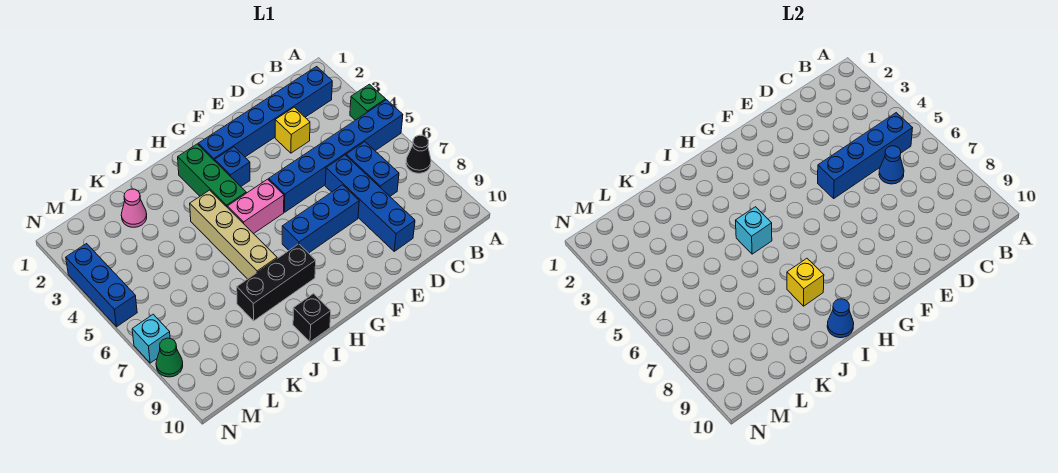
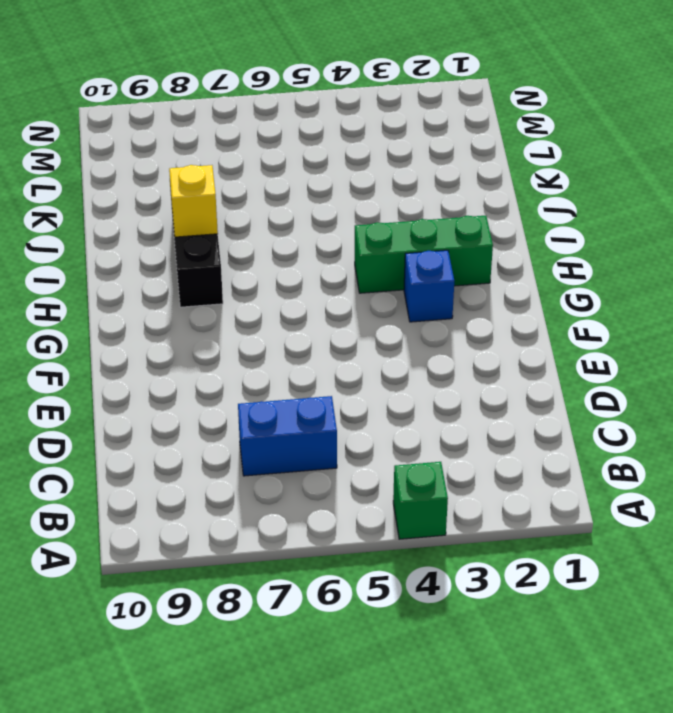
none -> blue brick A5:F5 level 1
none -> black cone A7 level 1
none -> blue brick B2:G2 level 1

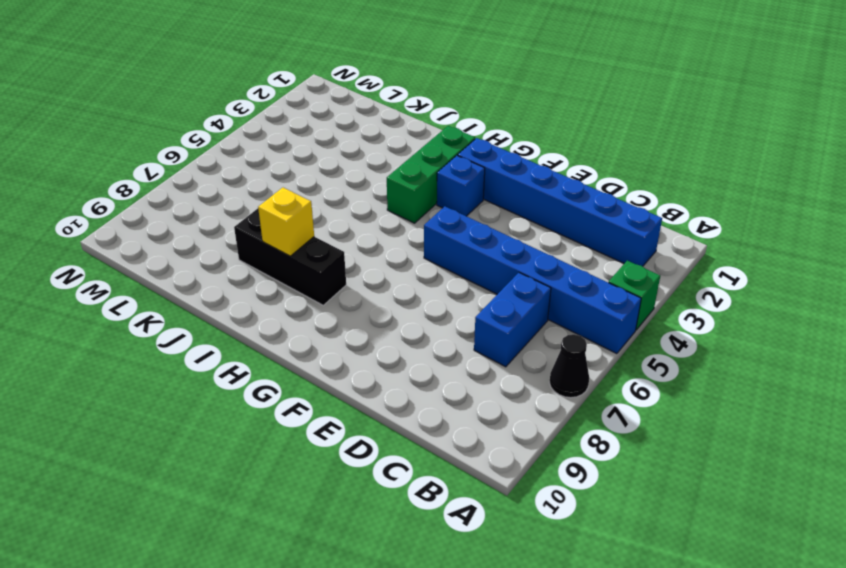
none -> yellow brick D3 level 1
none -> blue brick D6:D9 level 1
none -> blue brick E7:G7 level 1

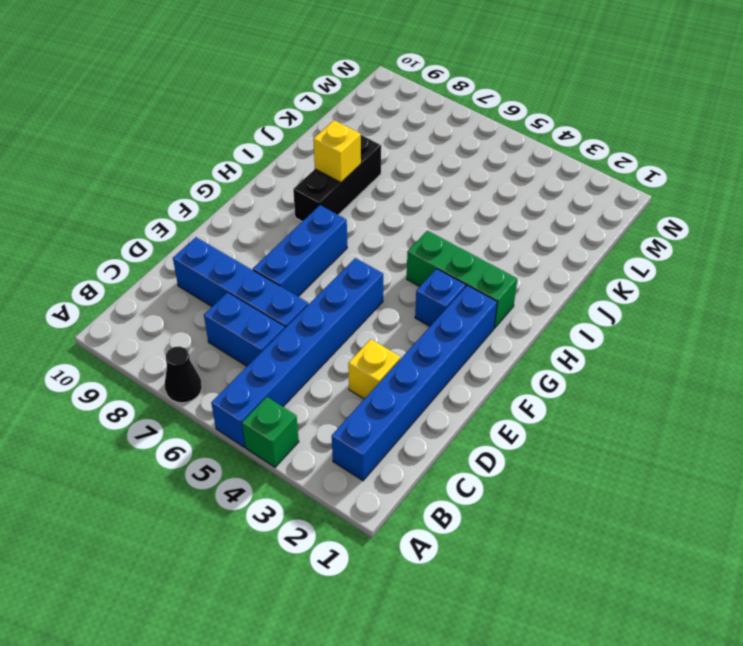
none -> pink brick G5:H5 level 1
none -> tan brick I4:I7 level 1
none -> black brick I10 level 1

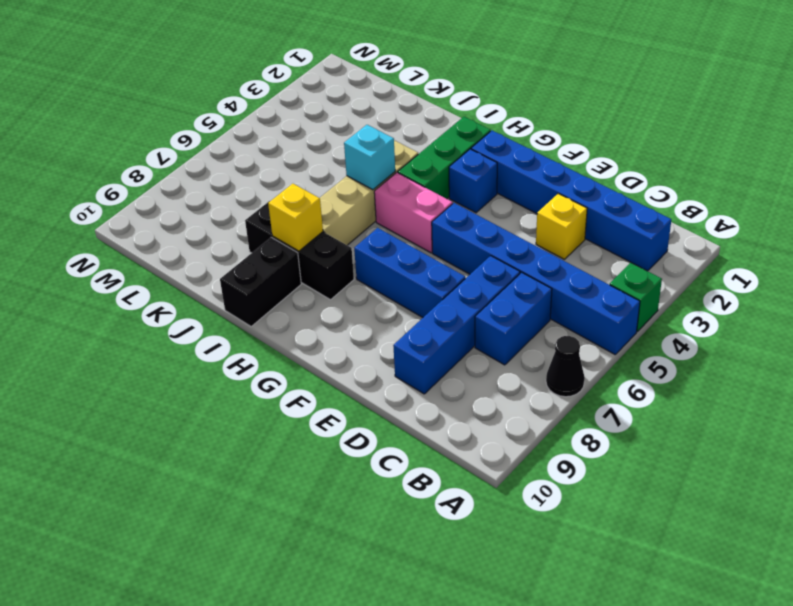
black brick I9:I10 level 1 -> black brick I10 level 1
none -> pink cone K2 level 1
none -> blue brick N3:N5 level 1
none -> cyan brick N7 level 1

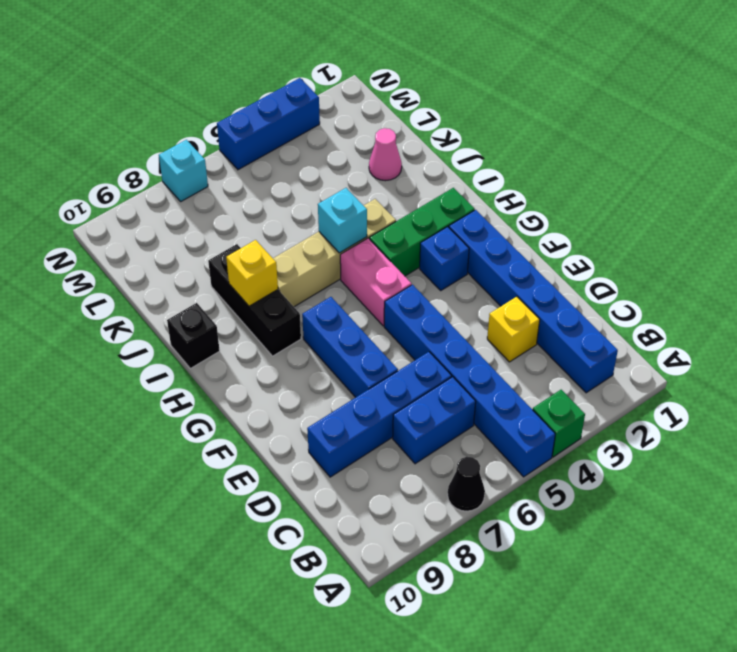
none -> green cone N8 level 1
none -> blue brick B5:E5 level 2
none -> blue cone C6 level 2

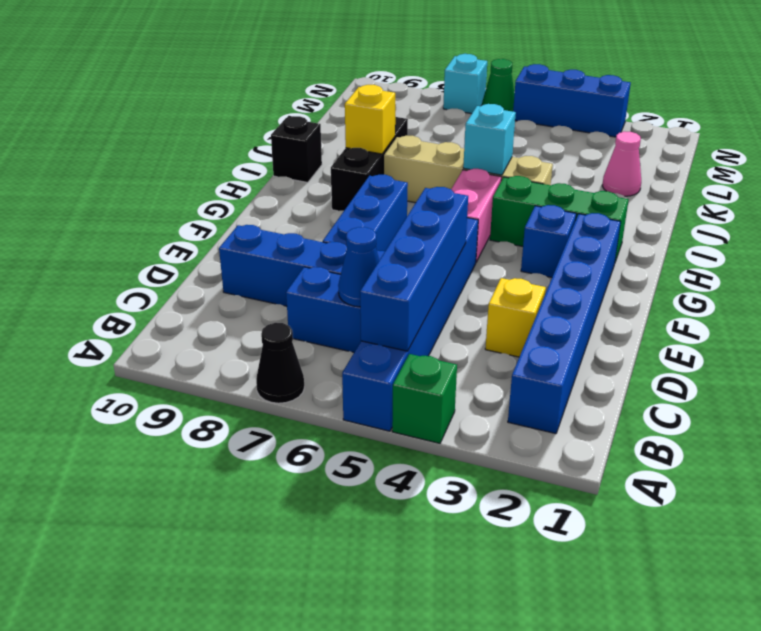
green cone N6 level 1 -> green cone N8 level 1
none -> blue cone I10 level 2

